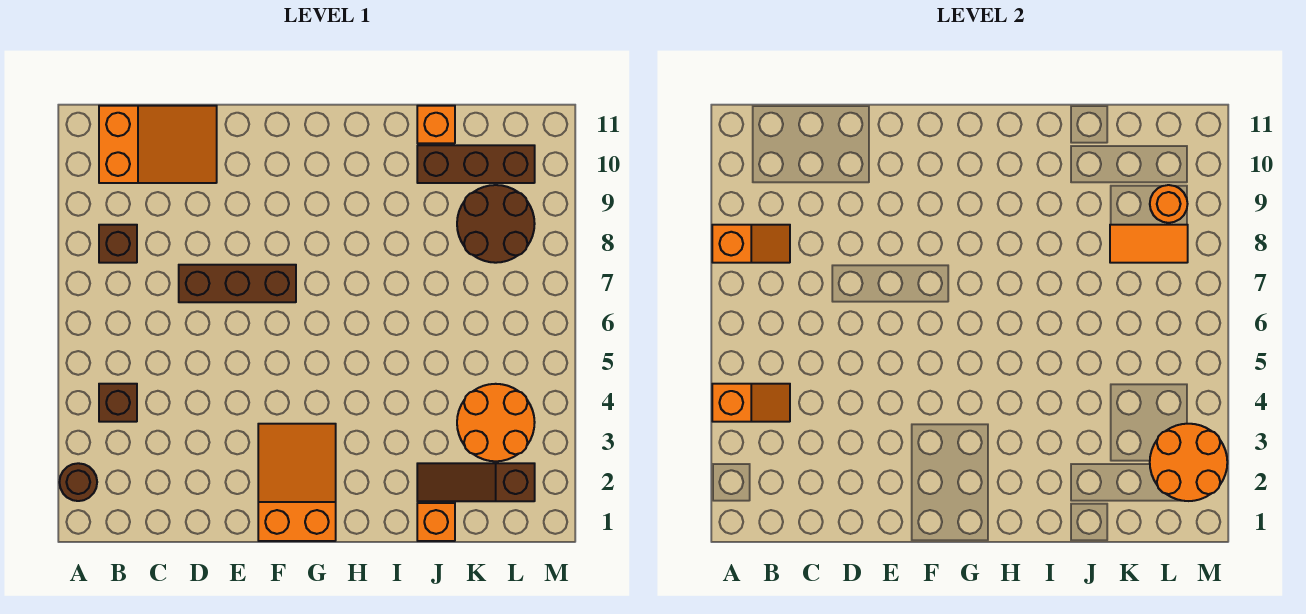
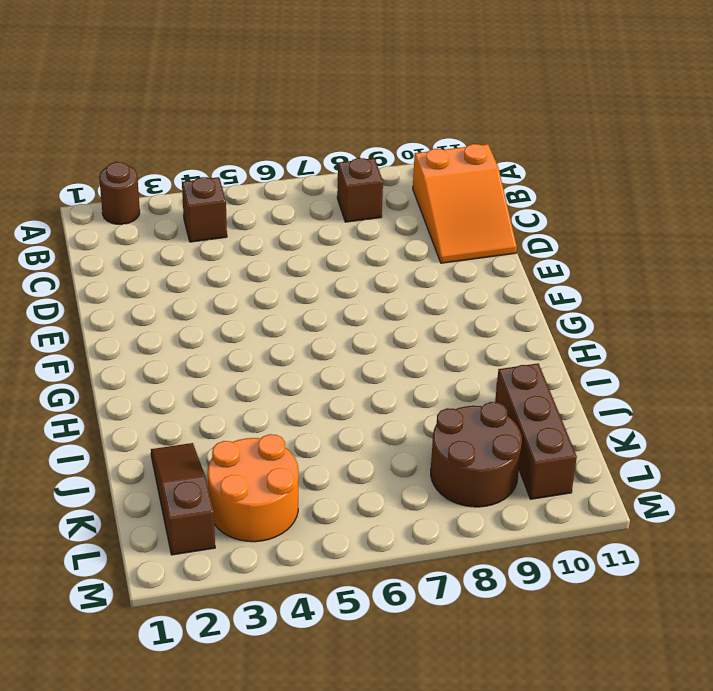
none -> brown brick D7:F7 level 1
none -> orange slope F1:G3 level 1 top 1
none -> orange brick J1 level 1

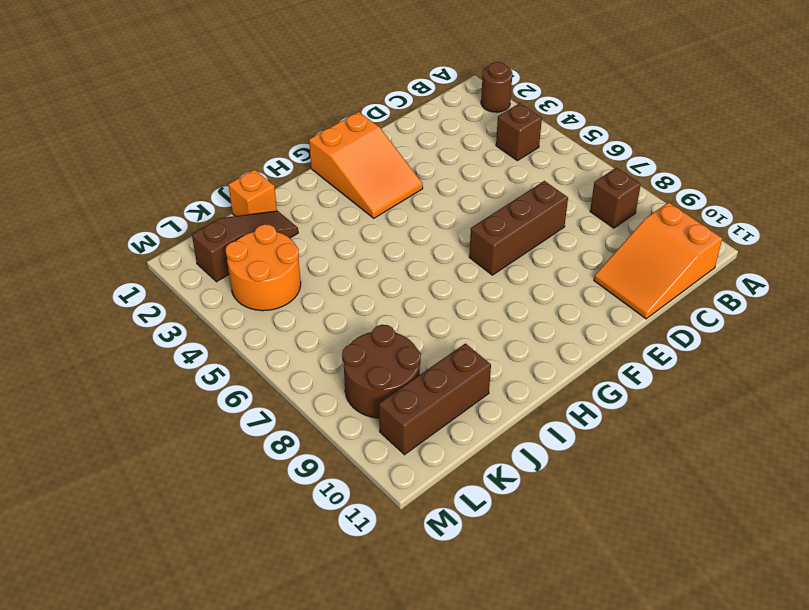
none -> orange brick J11 level 1
none -> orange slope A4:B4 level 2 top A
none -> orange slope A8:B8 level 2 top A

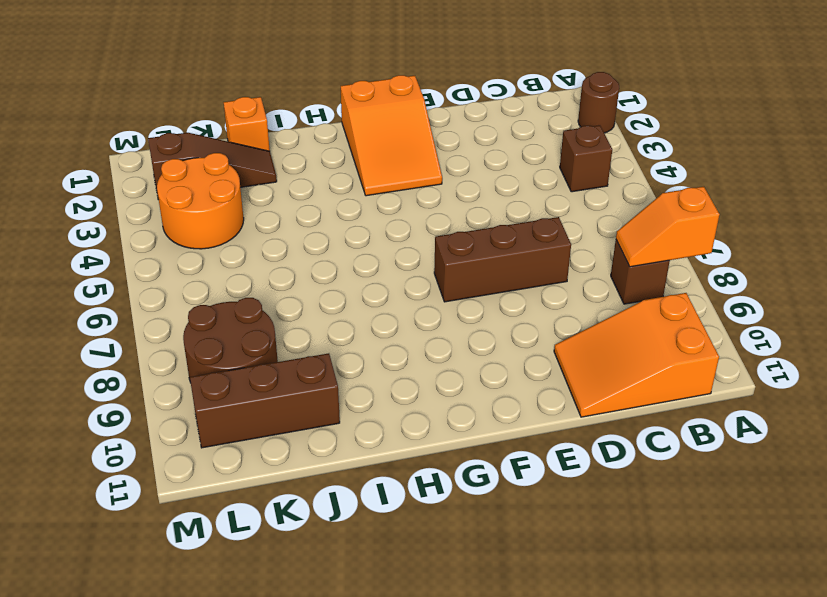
none -> orange brick J11 level 1
none -> orange slope A4:B4 level 2 top A
none -> orange tile K8:L8 level 2

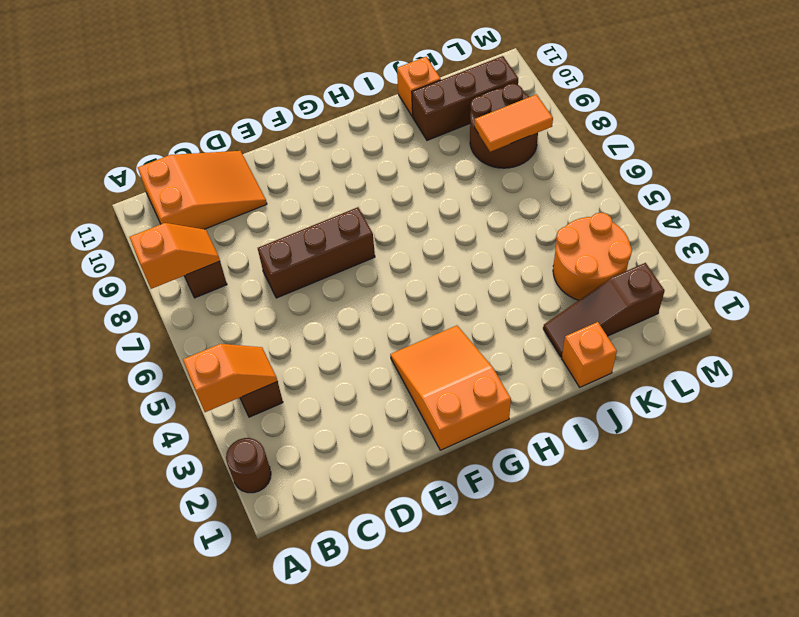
none -> orange round brick L2:M3 level 2
none -> orange round brick L9 level 2

